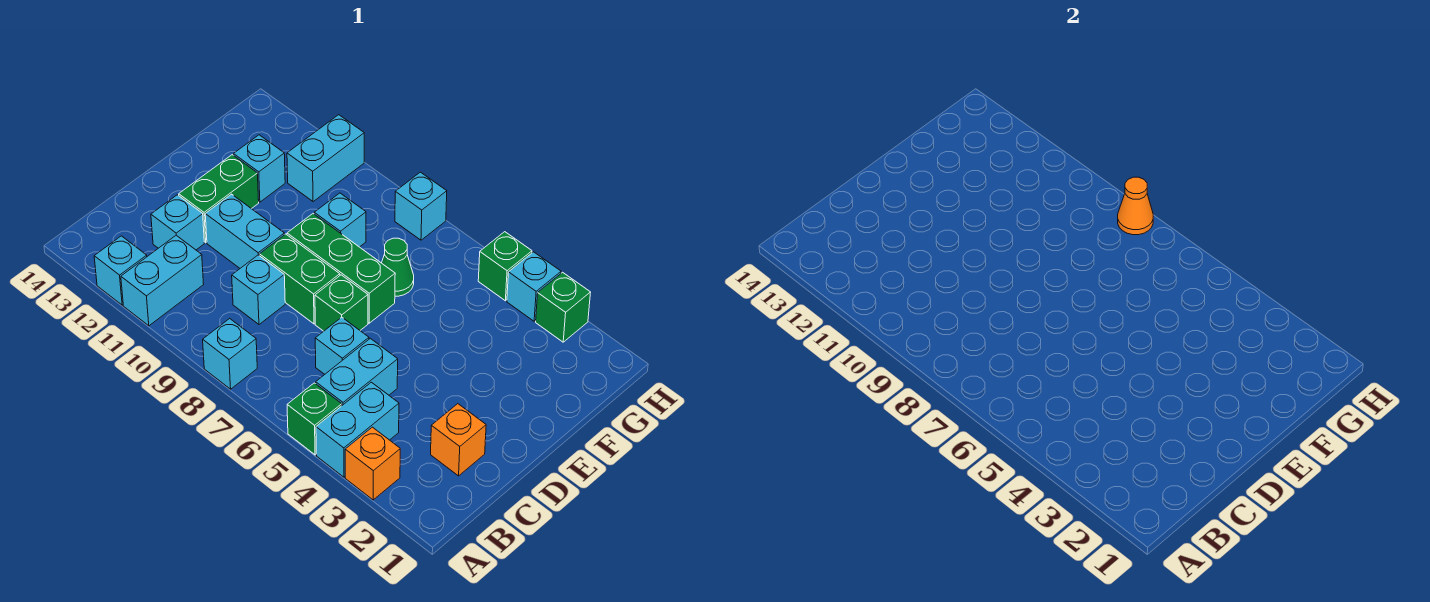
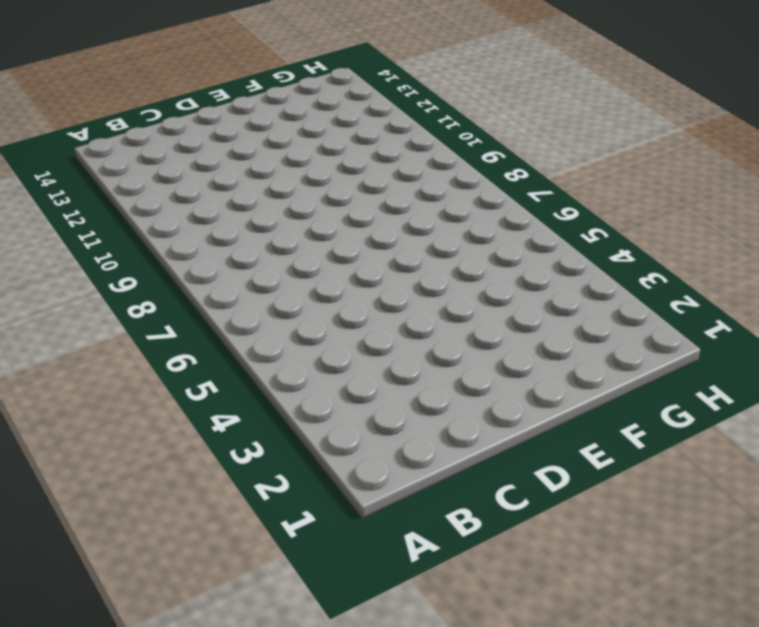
none -> orange brick A3 level 1
none -> cyan brick A4:B4 level 1
none -> green brick A5 level 1

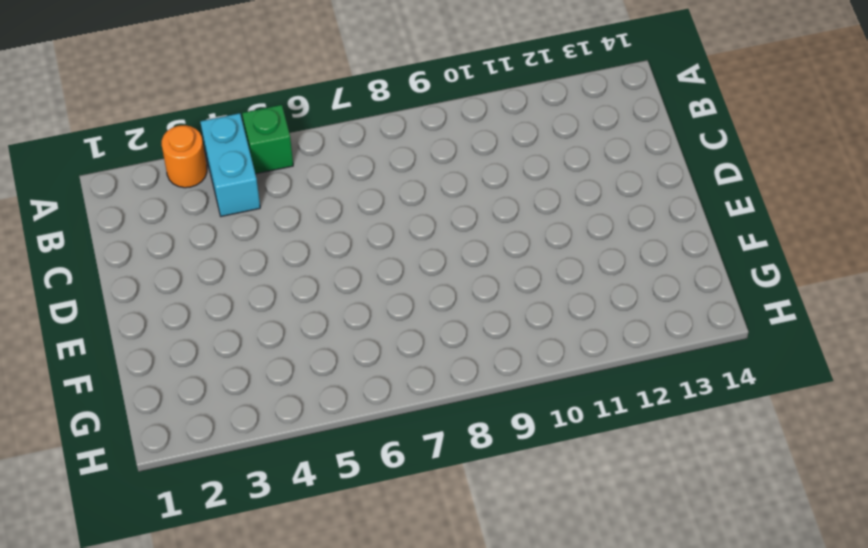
orange round brick A3 level 1 -> orange brick A3 level 1
none -> cyan brick A8 level 1
none -> cyan brick A11:B11 level 1
none -> cyan brick A12 level 1

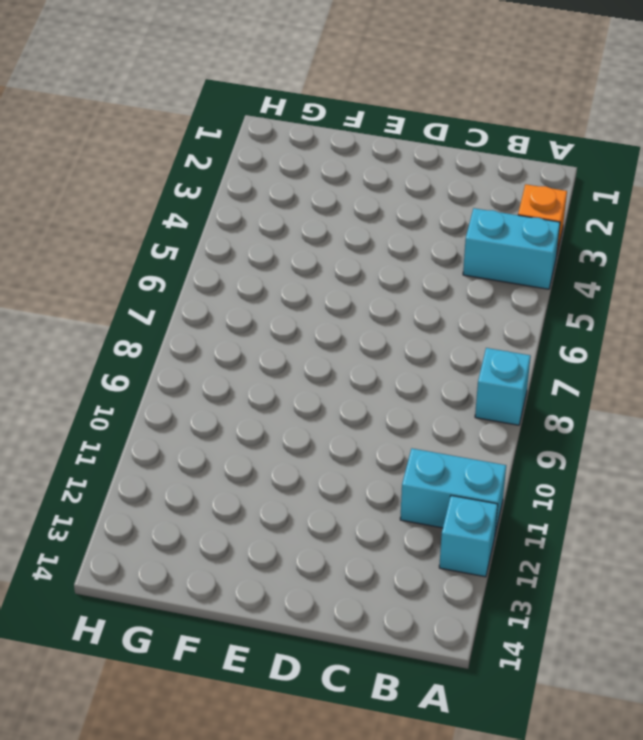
none -> green brick A5 level 1
none -> cyan brick B5:C5 level 1
none -> orange brick C2 level 1

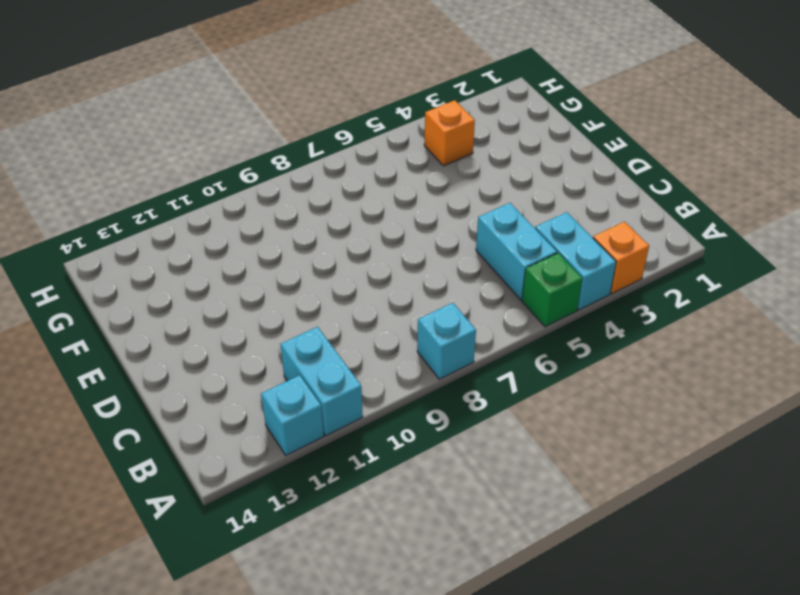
orange brick G4 level 1 -> orange brick C2 level 1
none -> cyan brick C6 level 1
none -> cyan brick C9 level 1
none -> cyan brick C12 level 1

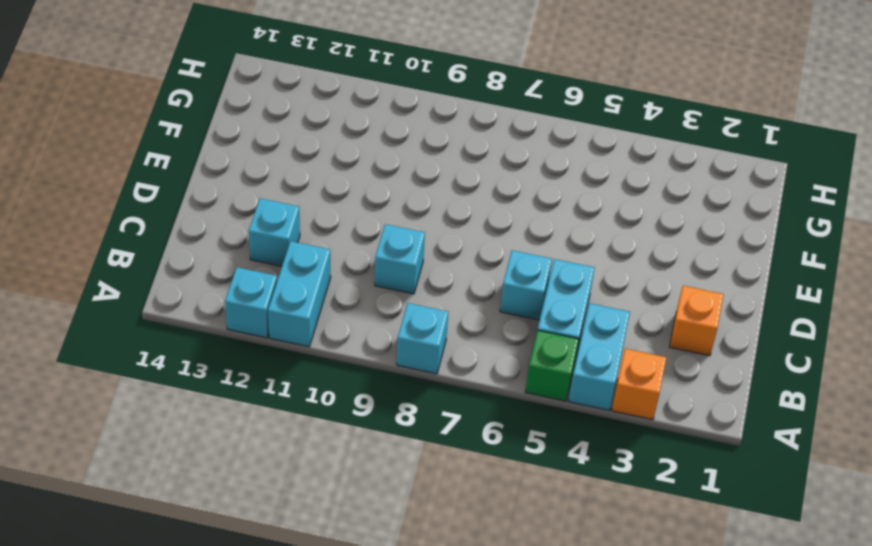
none -> green brick D7 level 1
none -> green brick D8:D9 level 1
none -> cyan brick D10:D11 level 1

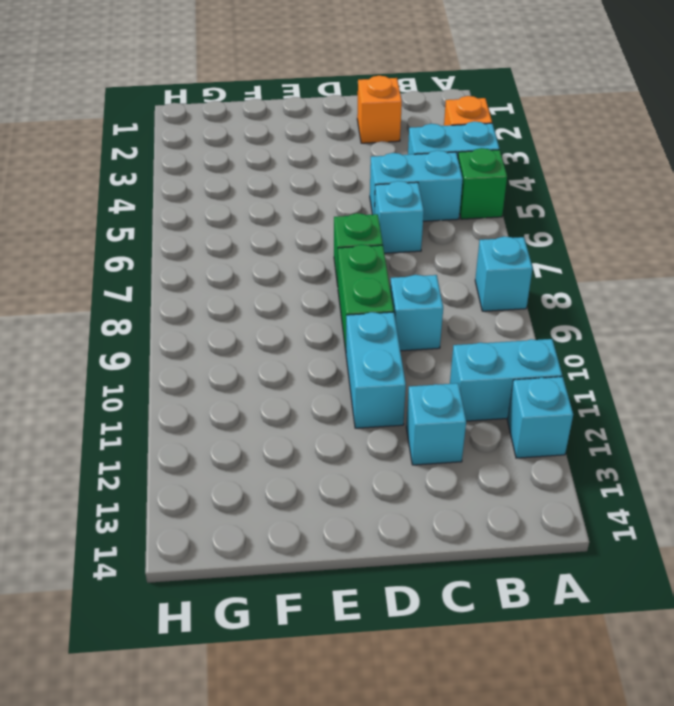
none -> green brick D12:E12 level 1
none -> green brick E7:E9 level 1
none -> green cone F7 level 1

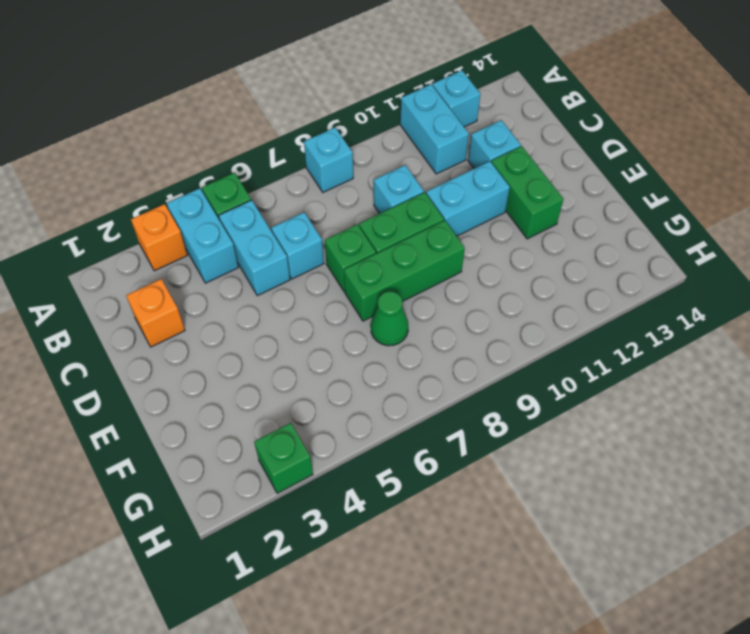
none -> cyan brick F9 level 1
none -> cyan brick F12 level 1
none -> cyan brick G11:H11 level 1

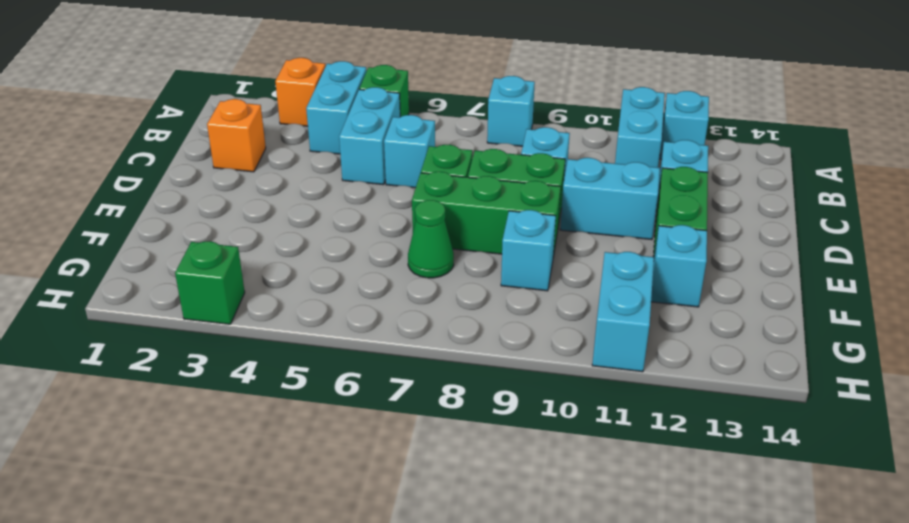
none -> cyan brick H4 level 1
none -> green brick H5 level 1
none -> cyan brick H8 level 1

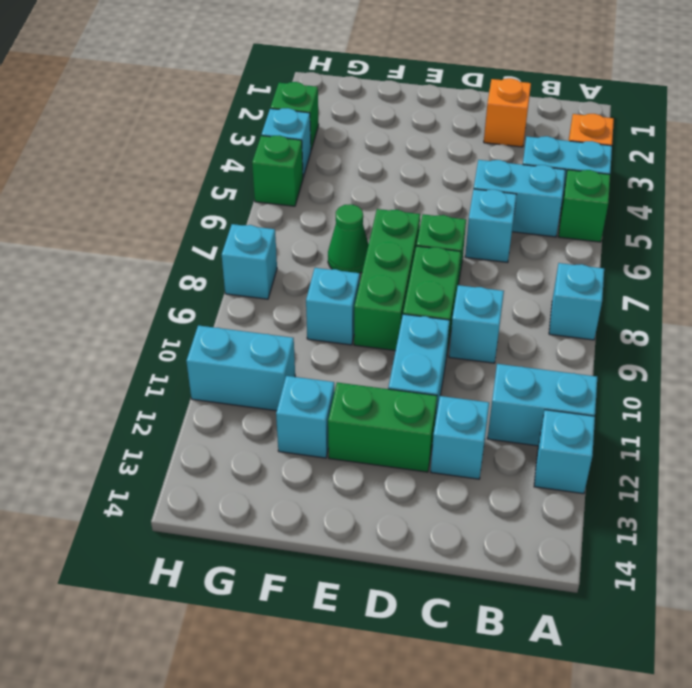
none -> orange cone H8 level 2

